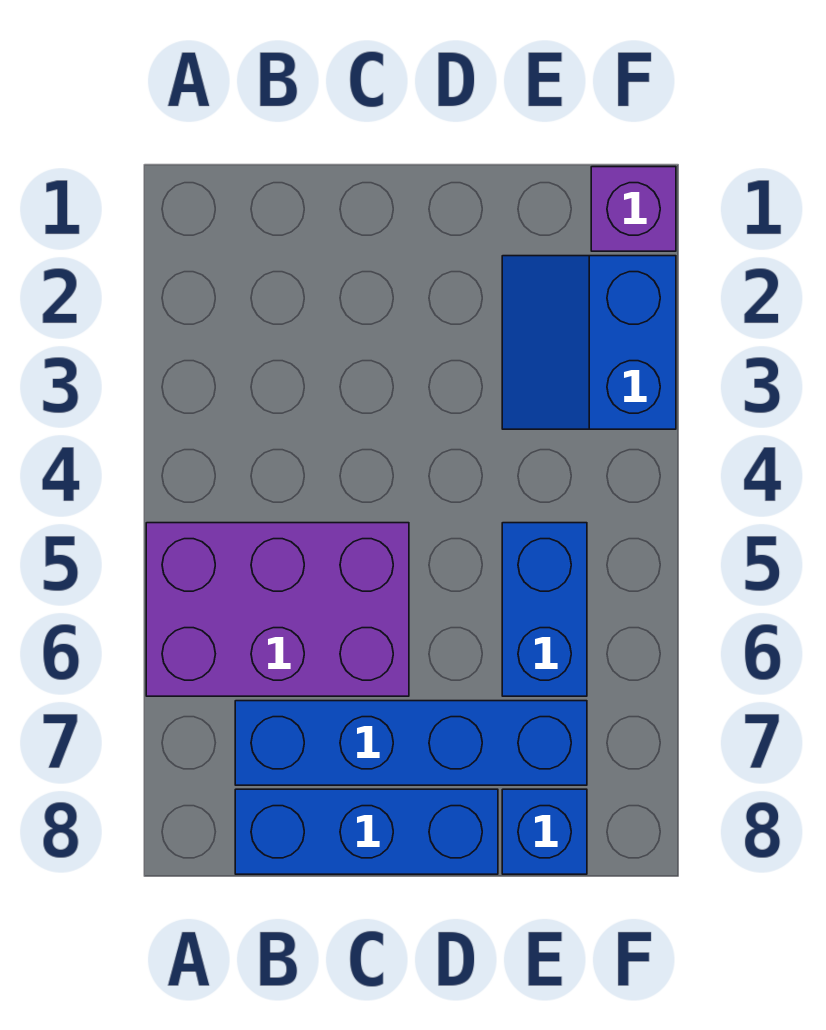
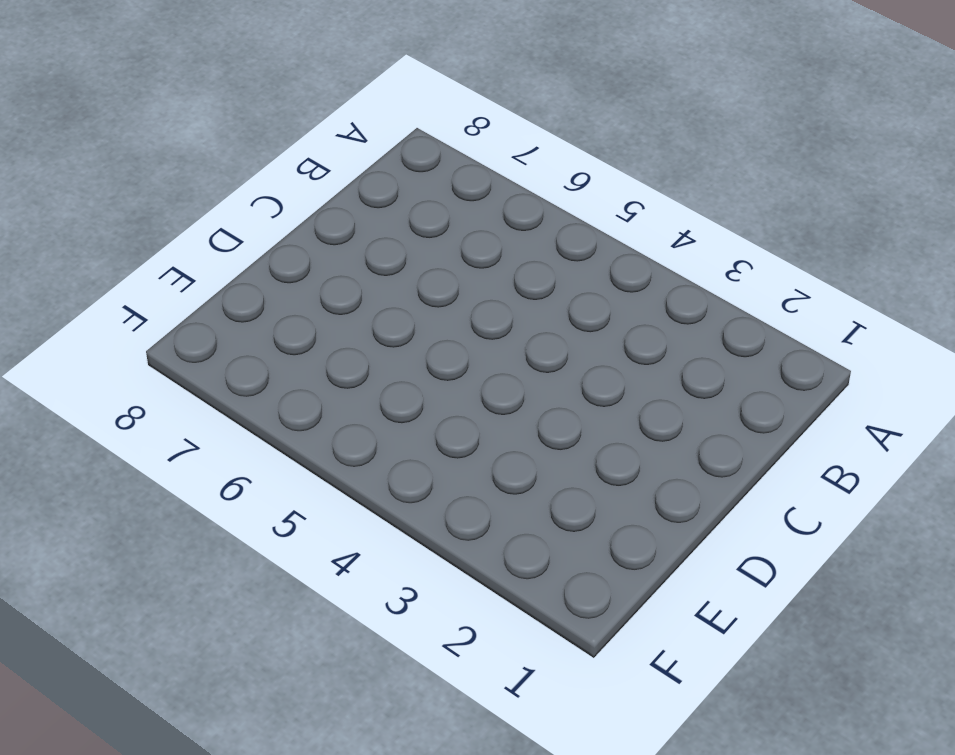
none -> purple brick A5:C6 level 1
none -> blue brick B7:E7 level 1

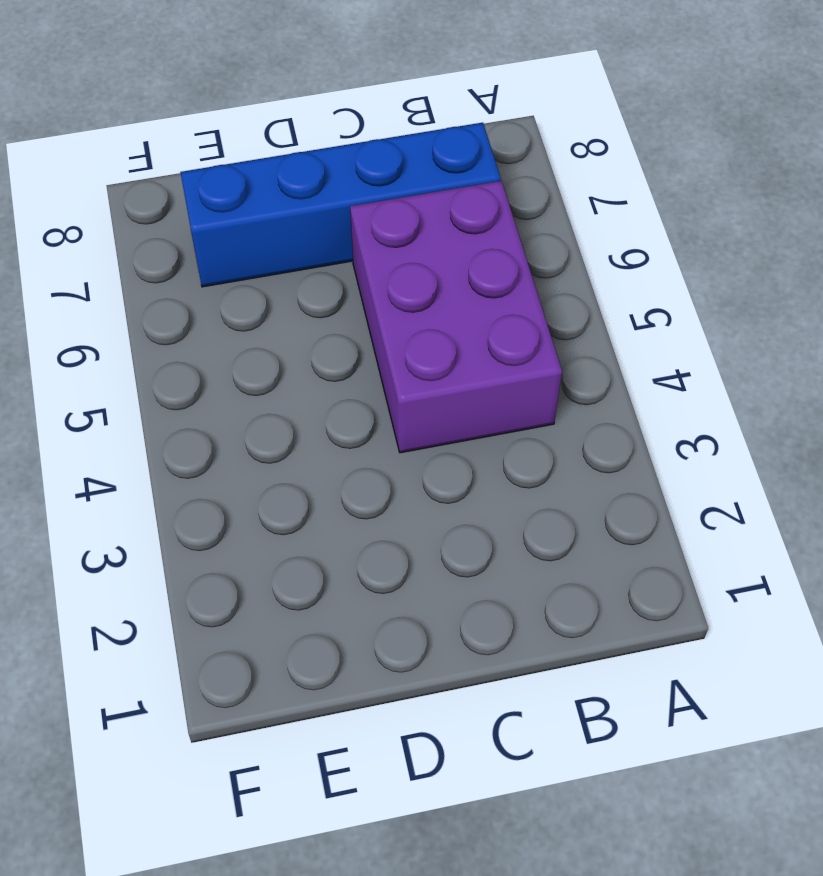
purple brick B4:C6 level 1 -> purple brick A5:C6 level 1
none -> blue brick B8:D8 level 1
none -> blue slope E2:F3 level 1 top F

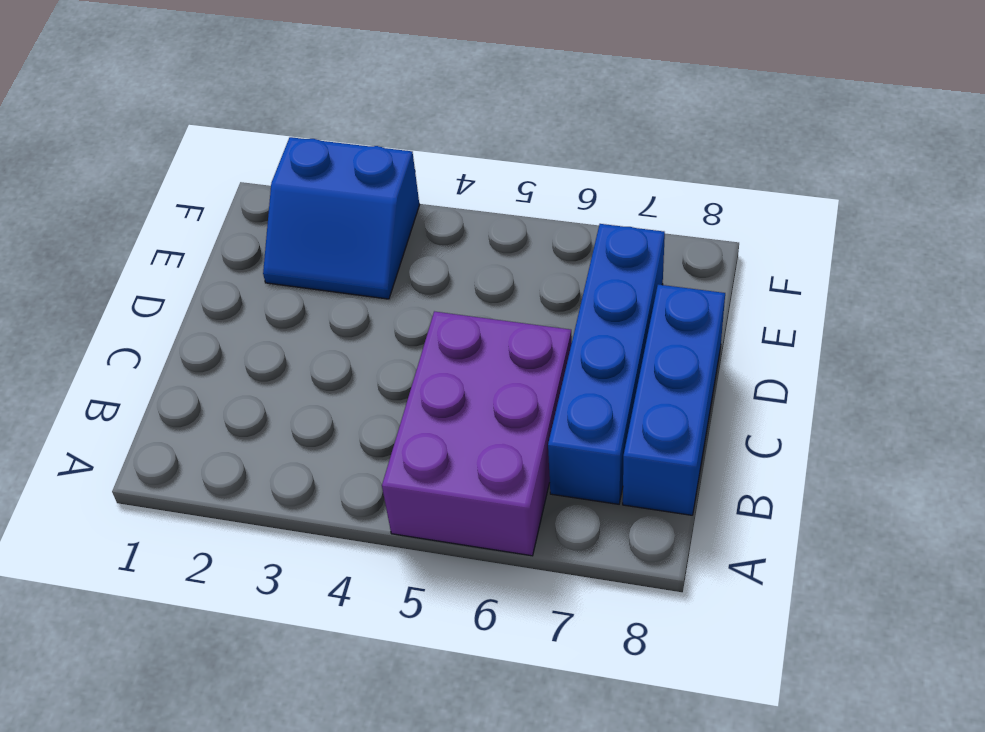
none -> blue brick E5:E6 level 1
none -> blue brick E8 level 1

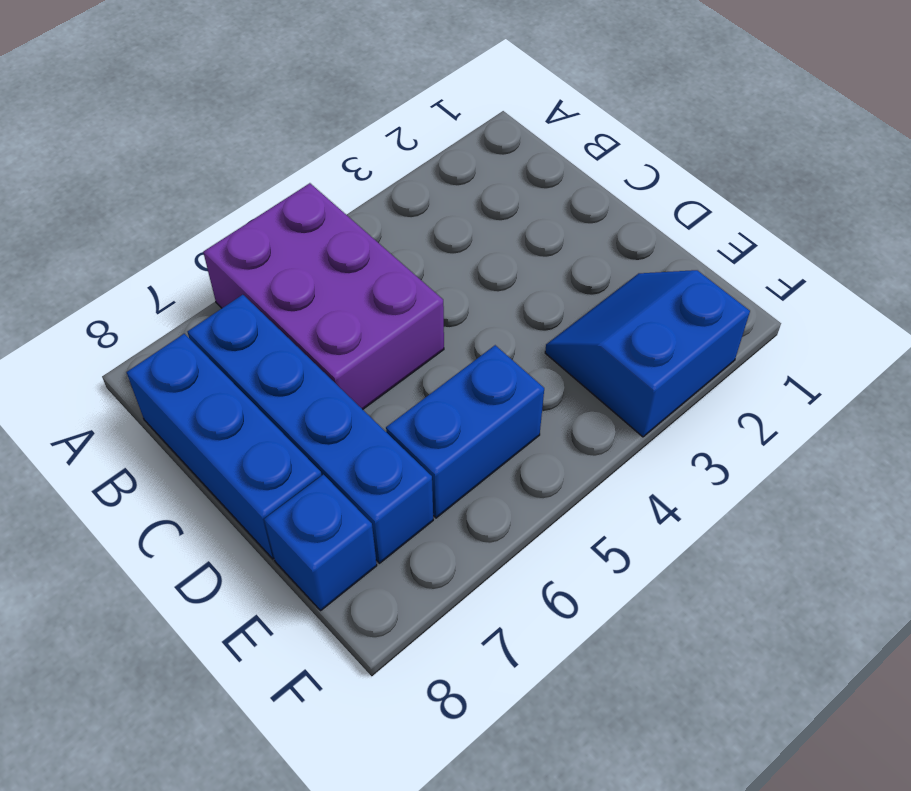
none -> purple brick F1 level 1

